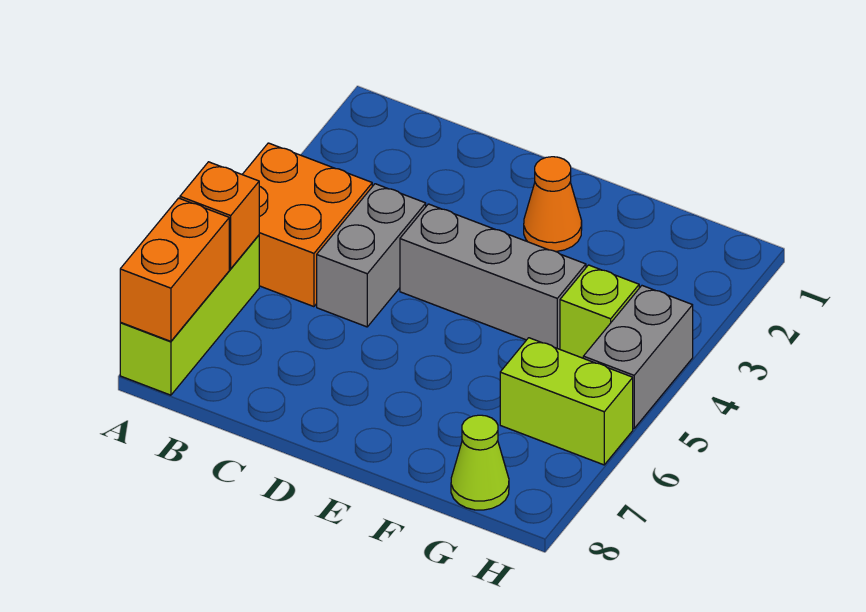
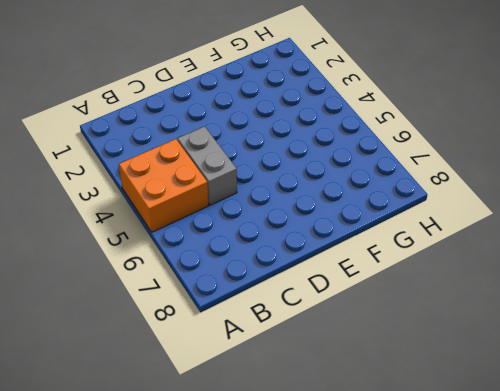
none -> lime brick A6:A8 level 1
none -> grey brick D4:F4 level 1

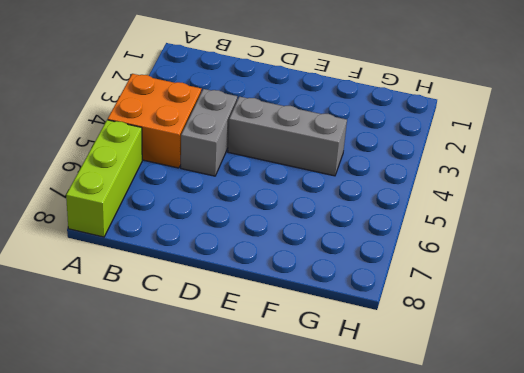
none -> orange cone E2 level 1
none -> lime brick G4 level 1

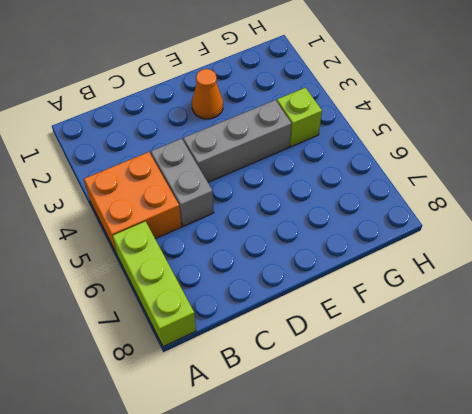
none -> lime brick G6:H6 level 1
none -> lime cone G8 level 1

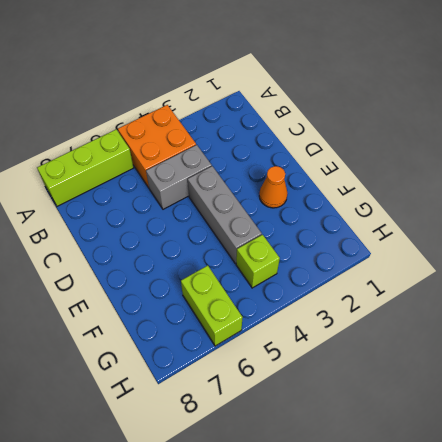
none -> lime cone G8 level 1
none -> grey brick H4:H5 level 1

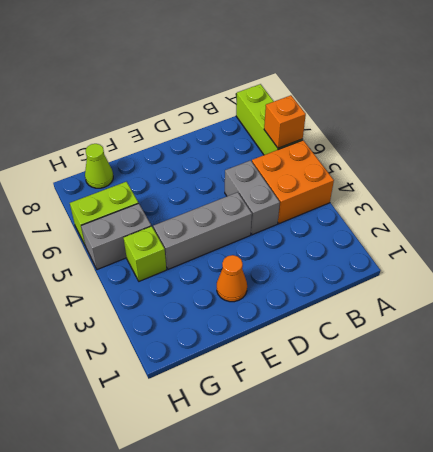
grey brick G5:H5 level 1 -> grey brick H4:H5 level 1
none -> orange brick A7:A8 level 2

